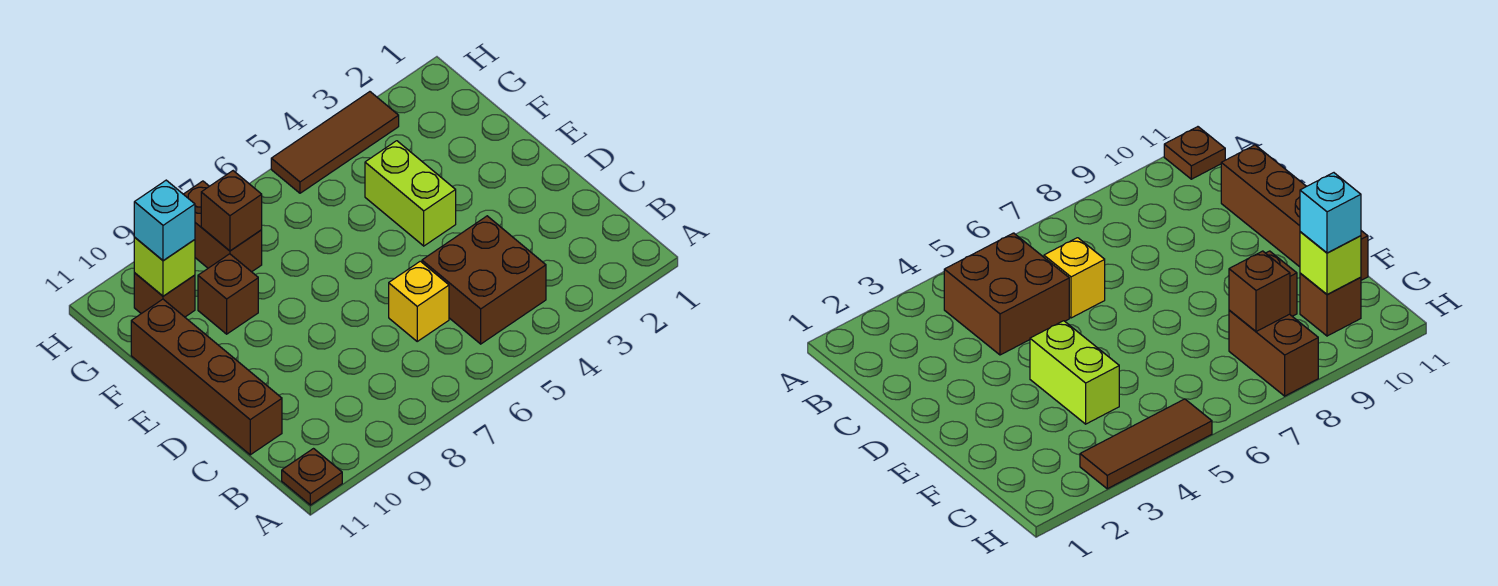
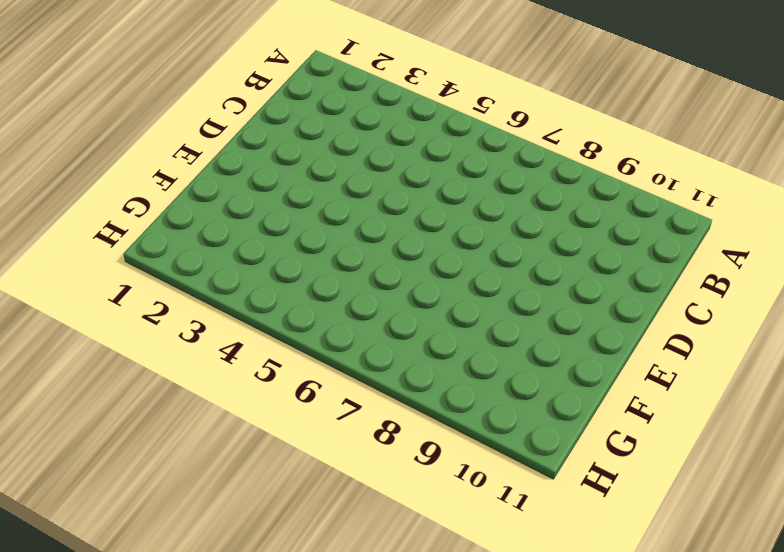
none -> brown plate A11 level 1
none -> brown brick B4:C5 level 1
none -> yellow brick C6 level 1

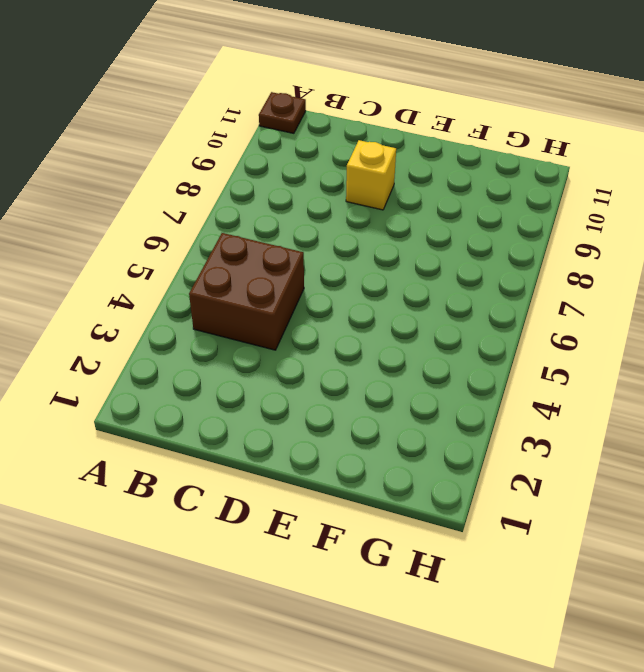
yellow brick D9 level 1 -> yellow brick C6 level 1
none -> brown brick C11:F11 level 1
none -> lime brick E4:F4 level 1
none -> brown brick F9 level 1

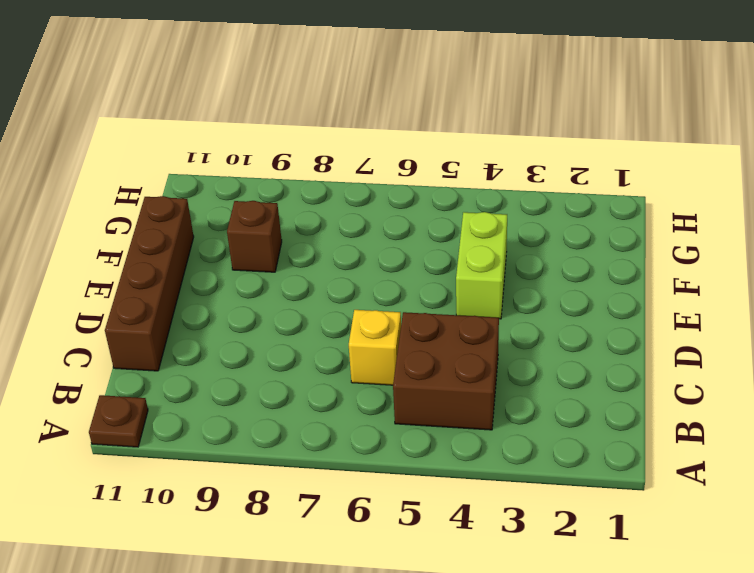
none -> brown brick G8:H8 level 1
none -> brown brick G10 level 1
none -> brown tile H3:H5 level 1

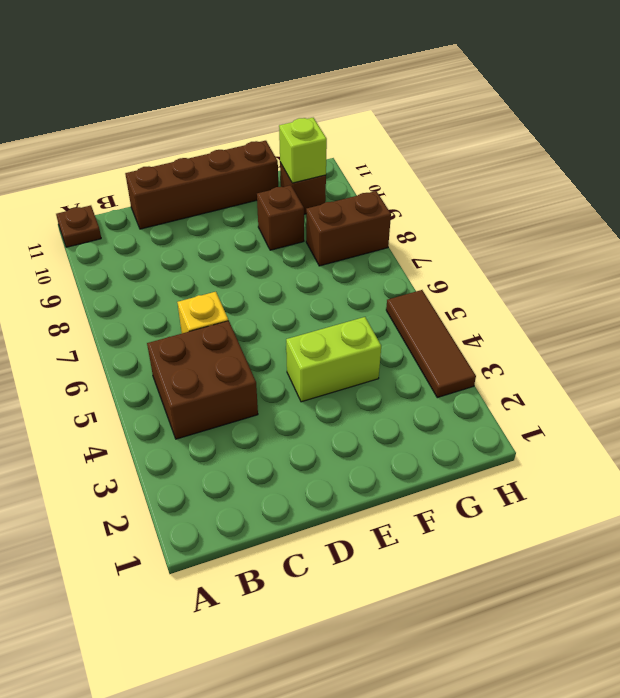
none -> brown brick G8 level 2
none -> cyan brick G10 level 3

